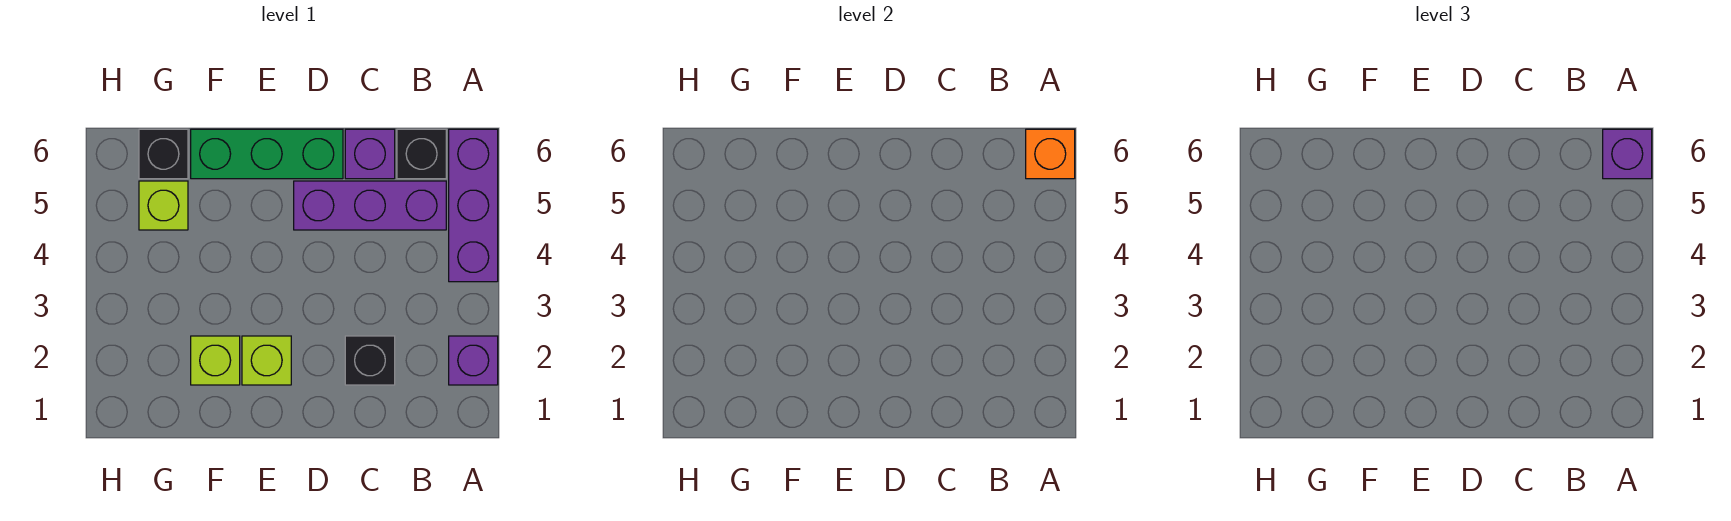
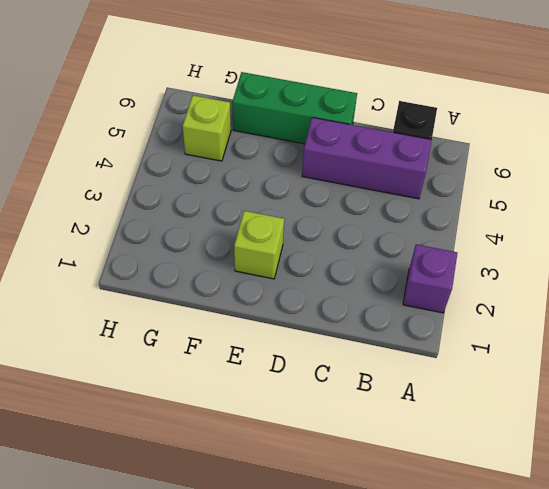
none -> purple brick A4:A6 level 1
none -> black brick C2 level 1
none -> purple brick C6 level 1

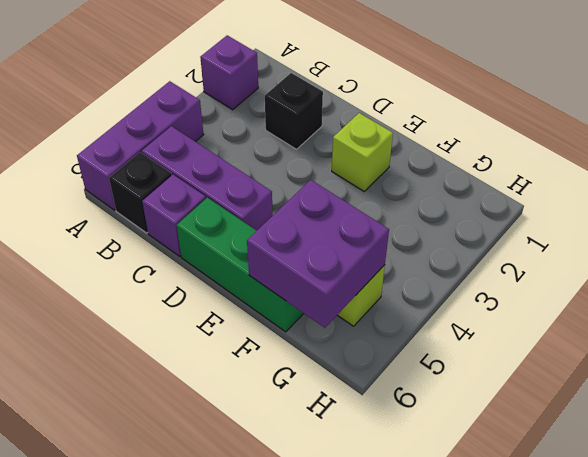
purple brick F5:G6 level 2 -> none
none -> lime brick F2 level 1
none -> black brick G6 level 1
none -> orange brick A6 level 2

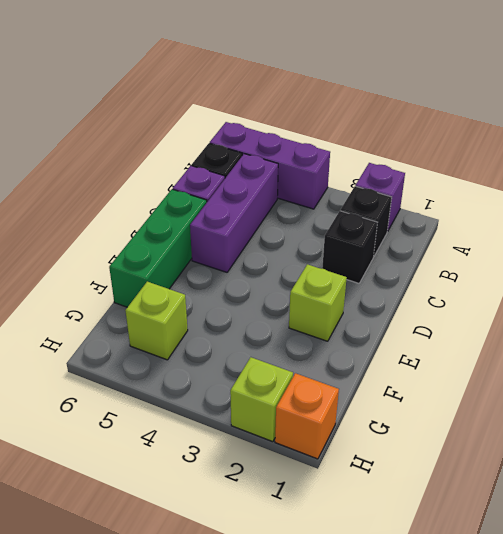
black brick B2 level 1 -> black brick G6 level 1
orange brick H1 level 1 -> orange brick A6 level 2
lime brick H2 level 1 -> lime brick F2 level 1
none -> purple brick A6 level 3

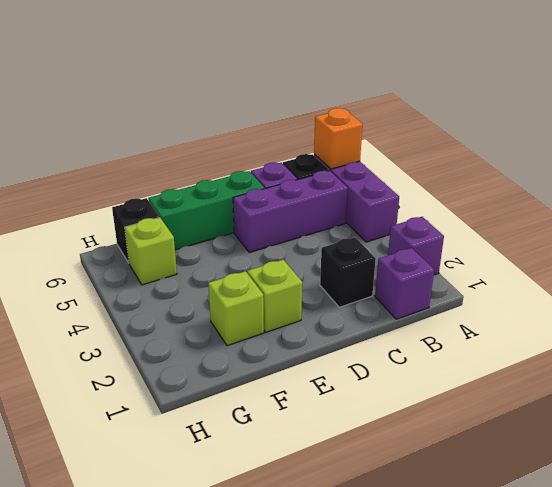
purple brick B1 level 1 -> purple brick A6 level 3

